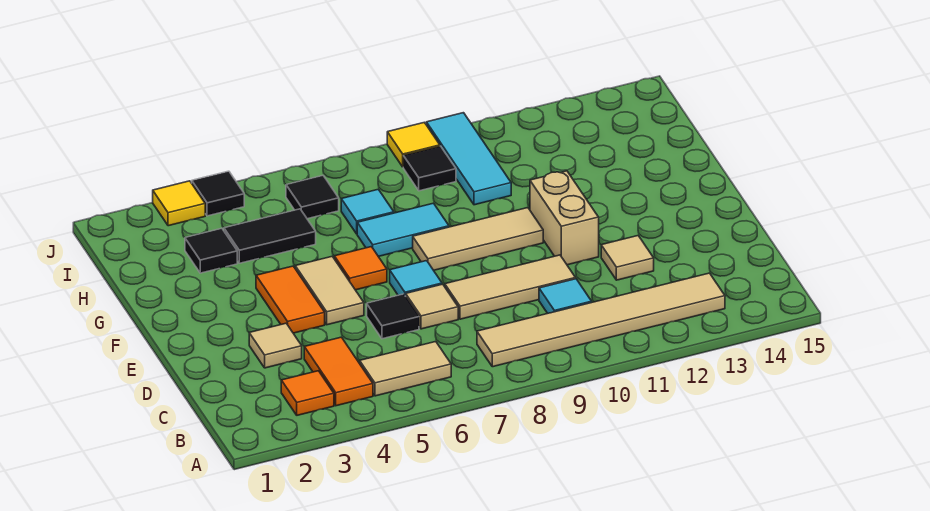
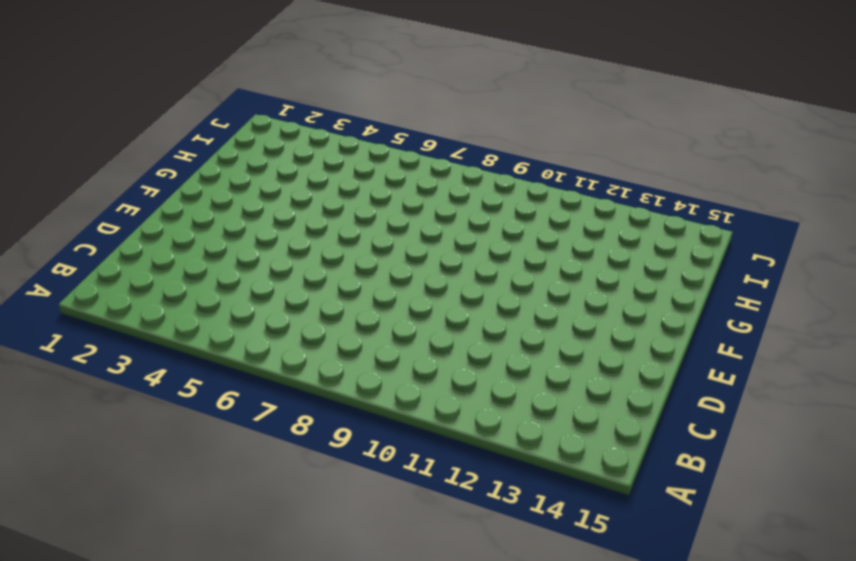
none -> orange tile B3 level 1
none -> orange tile B4:C4 level 1
none -> tan tile B5:B6 level 1

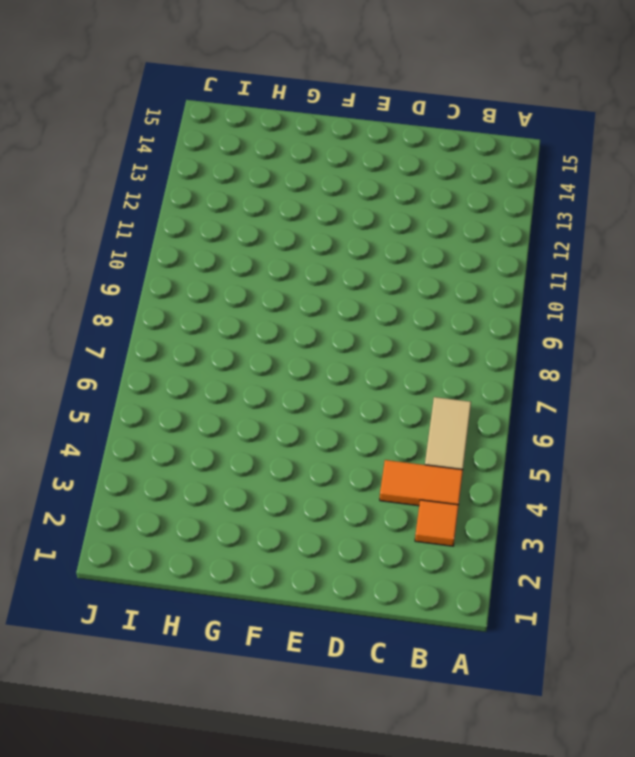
none -> tan tile B8:B13 level 1
none -> cyan tile C10 level 1
none -> tan tile D3 level 1

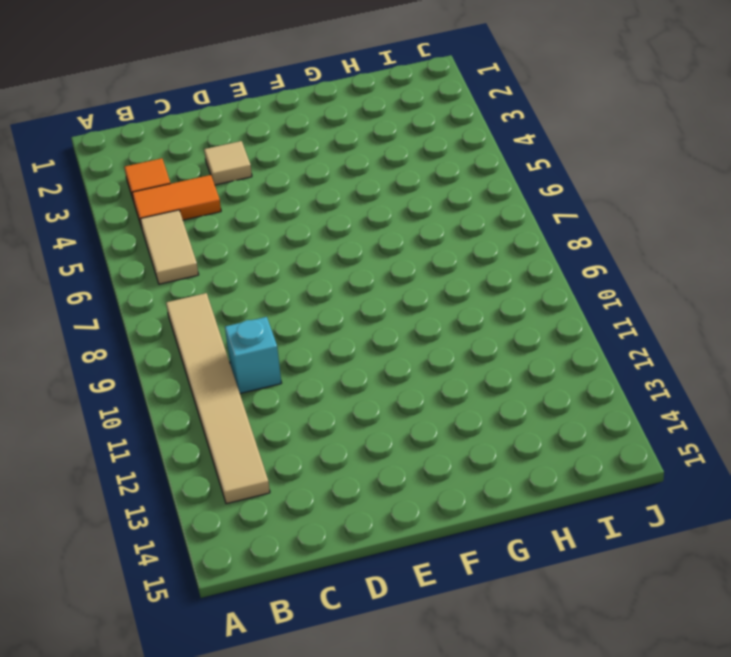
cyan brick C10 level 1 -> cyan tile C10 level 1
none -> black tile D6 level 1
none -> tan tile D7 level 1
none -> tan tile D8:D10 level 1

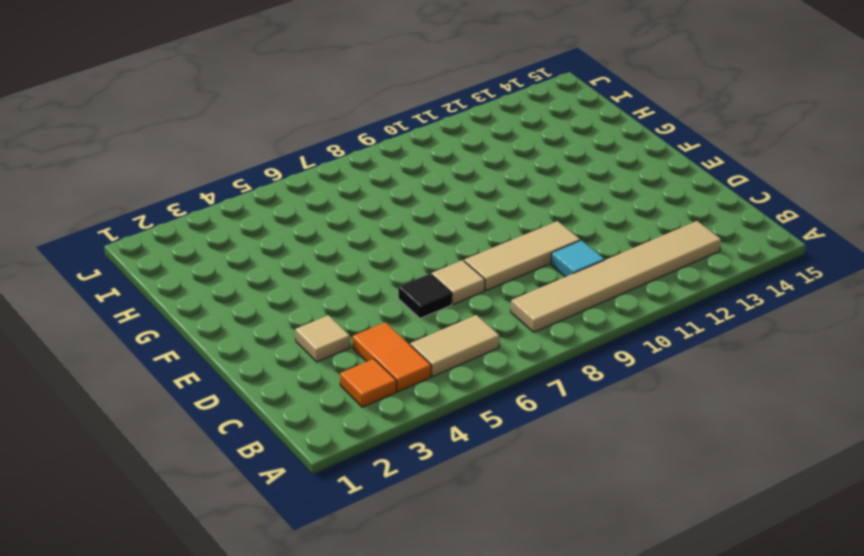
none -> tan tile D12 level 1
none -> orange tile E4:F4 level 1
none -> tan tile E5:F5 level 1

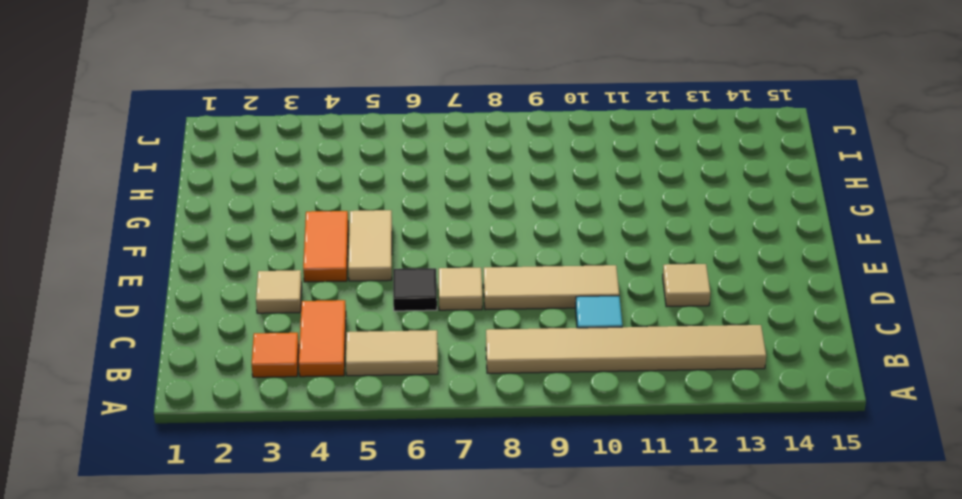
none -> cyan tile E7 level 1
none -> tan brick E11:F11 level 1
none -> orange tile F6 level 1

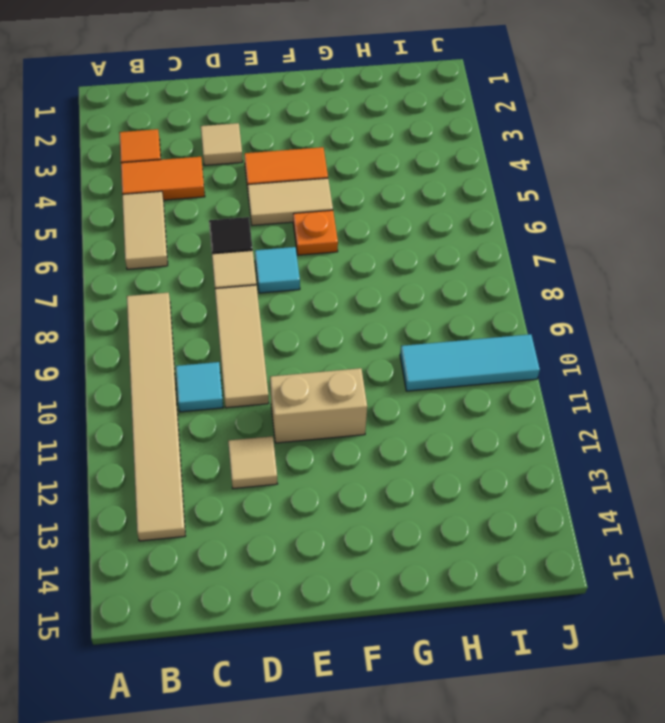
orange plate F6 level 1 -> orange tile F6 level 1
none -> tan tile F8:F10 level 1
none -> cyan tile G7:G8 level 1
none -> black tile H3 level 1

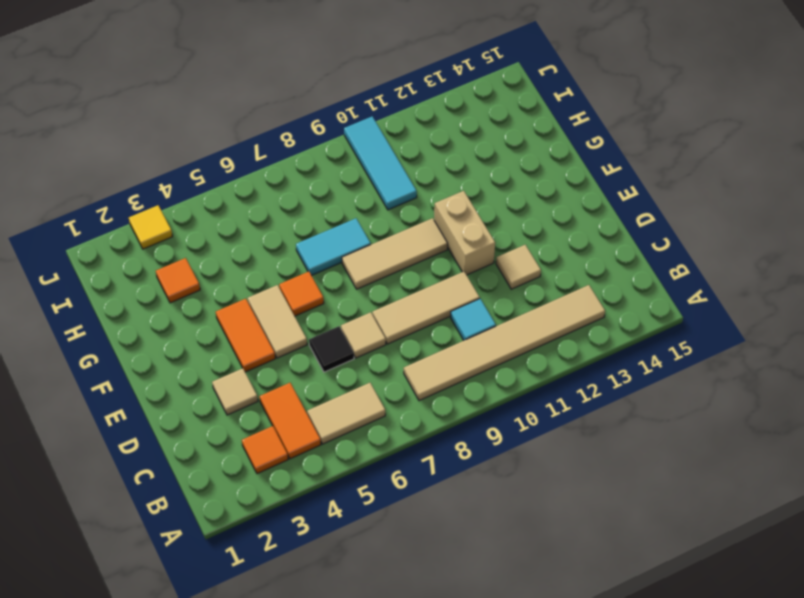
orange tile H3 level 1 -> black tile H3 level 1
none -> cyan tile E7 level 1
none -> black tile H4:H5 level 1
none -> cyan tile H7 level 1

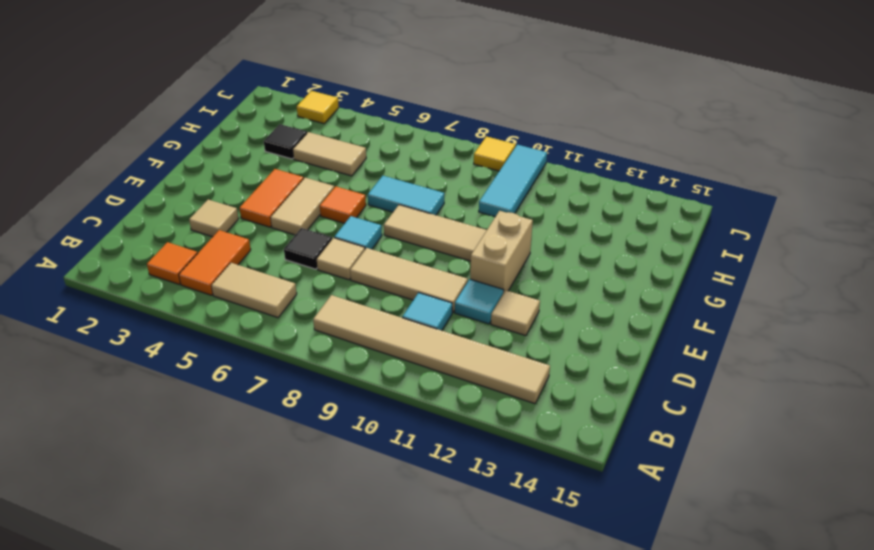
cyan tile D11 level 1 -> cyan tile H7 level 1
tan tile H4:H5 level 1 -> black tile H4:H5 level 1
none -> black tile I6 level 1
none -> black tile I9 level 1
none -> black tile J4 level 1

